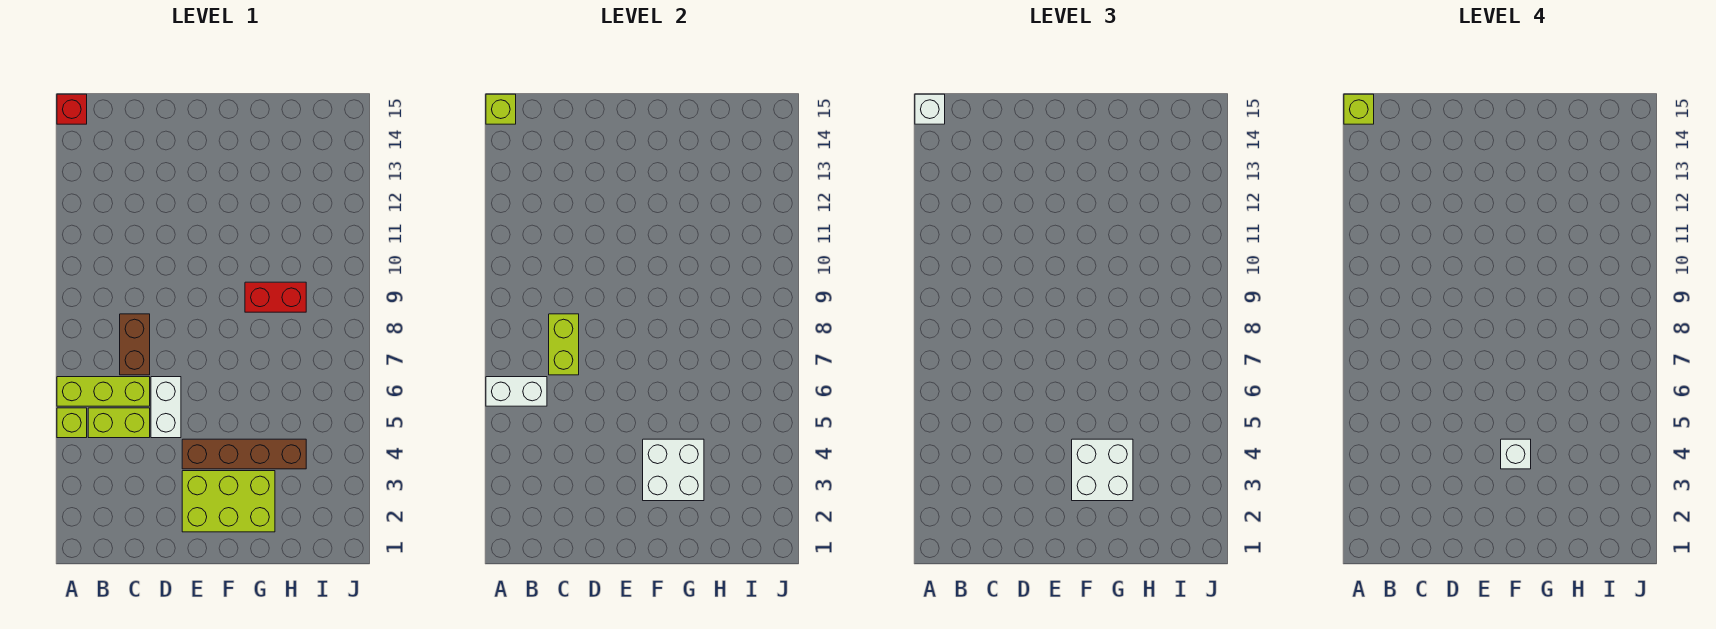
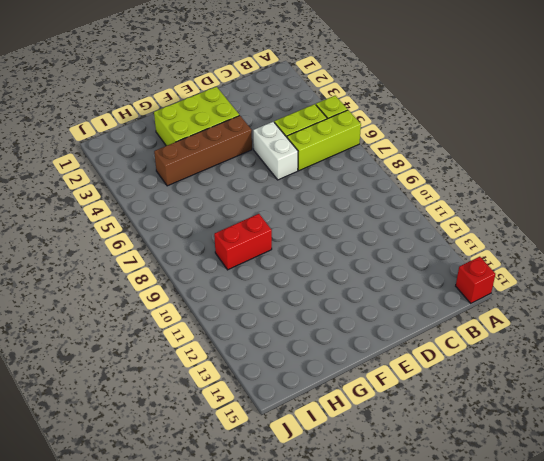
none -> brown brick C7:C8 level 1
none -> white brick A6:B6 level 2
none -> lime brick A15 level 2

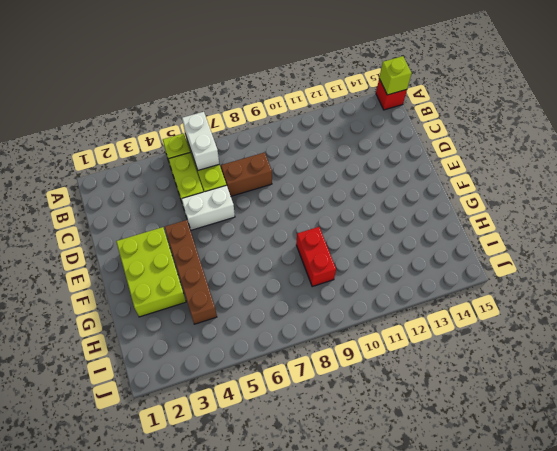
none -> lime brick C7:C8 level 2
none -> white brick F3:G4 level 2
none -> white brick A15 level 3

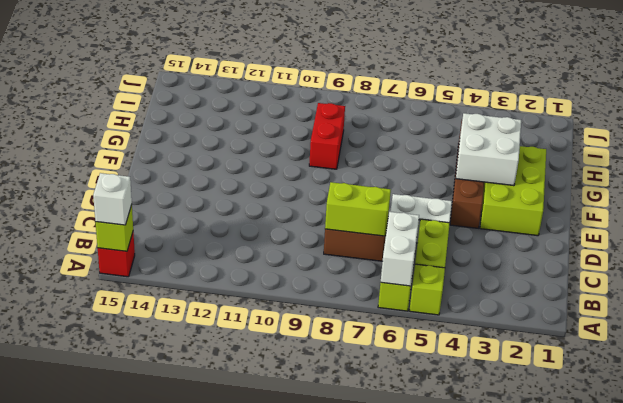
none -> white brick F3:G4 level 3
none -> lime brick A15 level 4
none -> white brick F4 level 4

